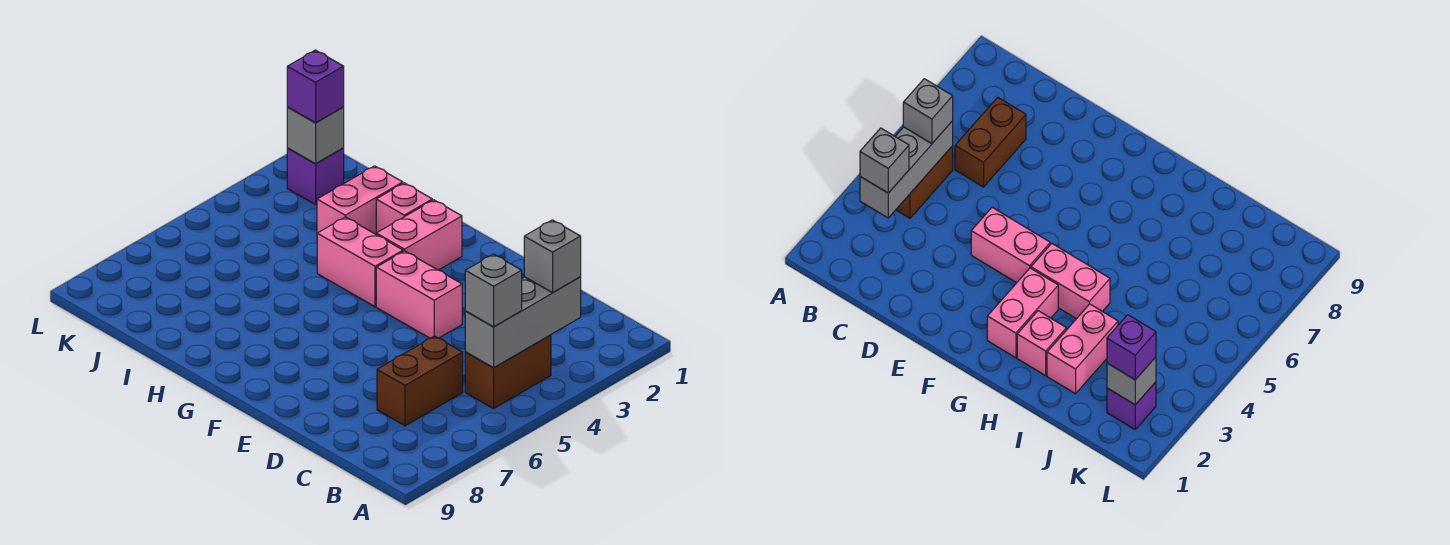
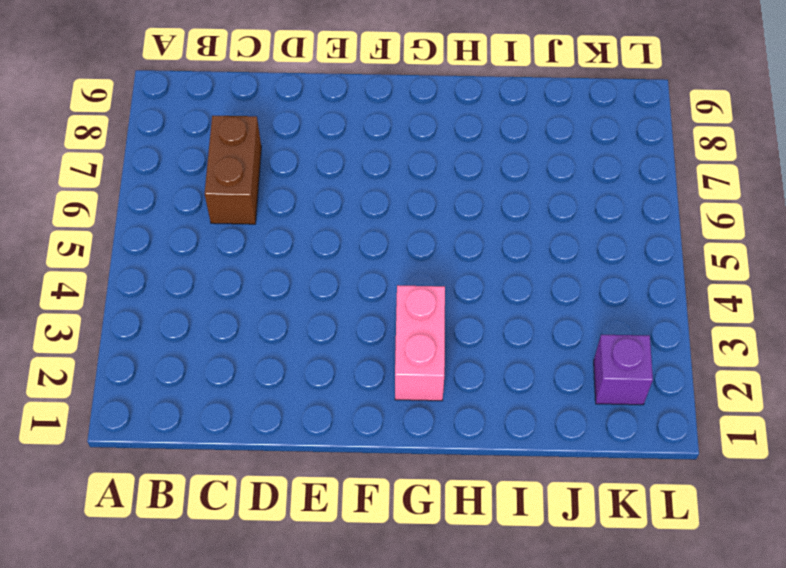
none -> brown brick B4:B5 level 1
none -> pink brick E4:F4 level 1
none -> pink brick G4:H4 level 1

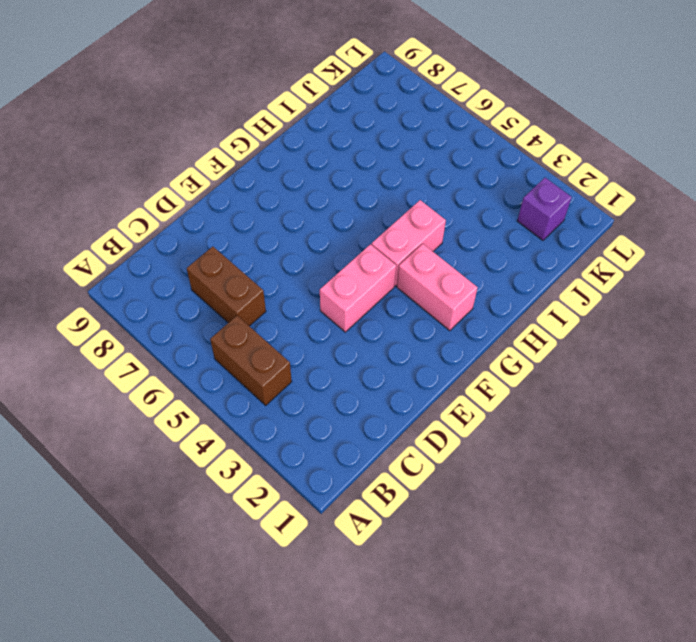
none -> pink brick H2 level 1
none -> pink brick I2:I3 level 1
none -> grey brick B3:B5 level 2

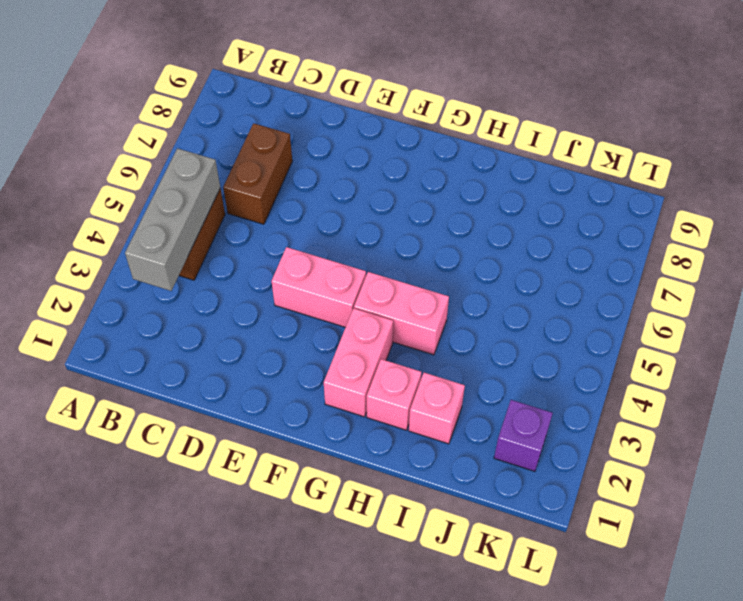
pink brick I2 level 1 -> pink brick I2:I3 level 1
none -> grey brick K2 level 2
none -> grey brick B3 level 3
none -> grey brick B5 level 3

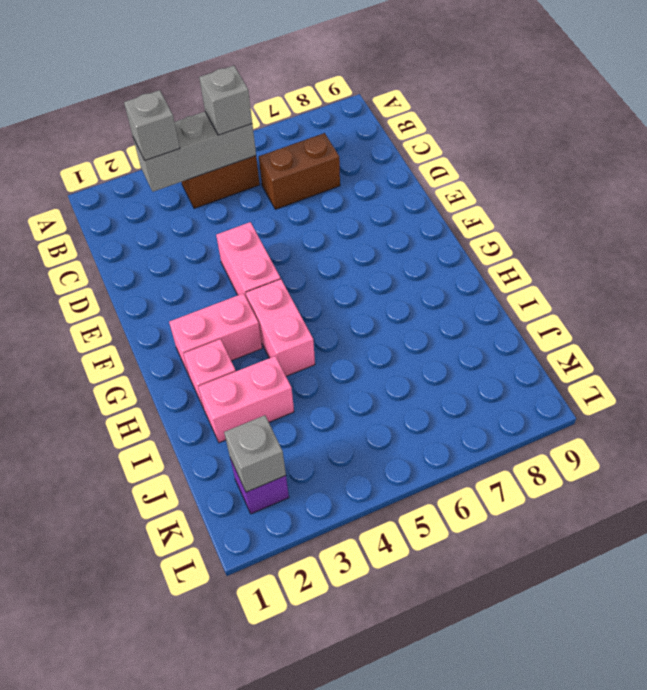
none -> purple brick K2 level 3

